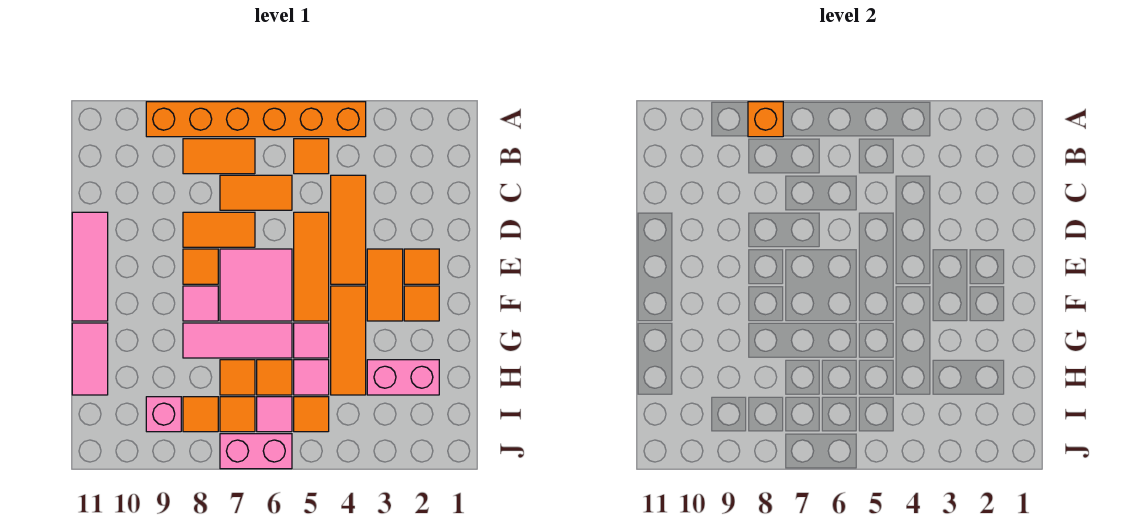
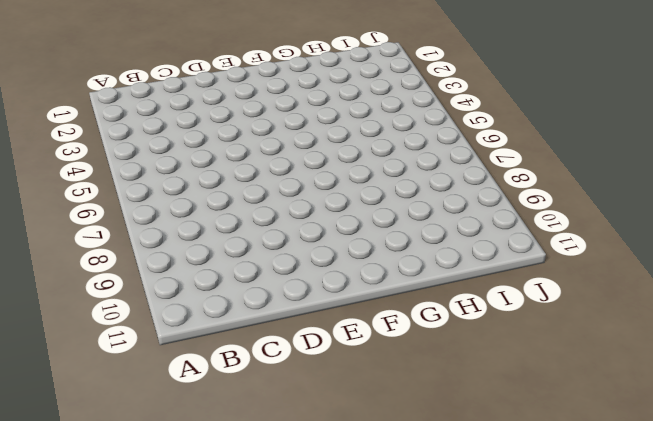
none -> orange brick A4:A9 level 1
none -> orange tile B5 level 1
none -> orange tile B7:B8 level 1

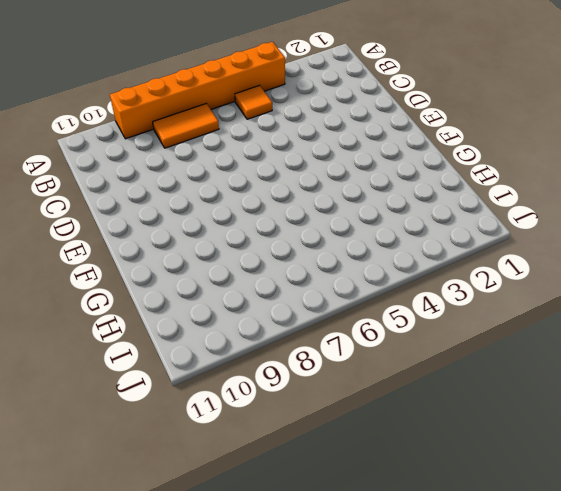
none -> orange tile C4:E4 level 1
none -> orange tile C6:C7 level 1
none -> orange tile D5:F5 level 1

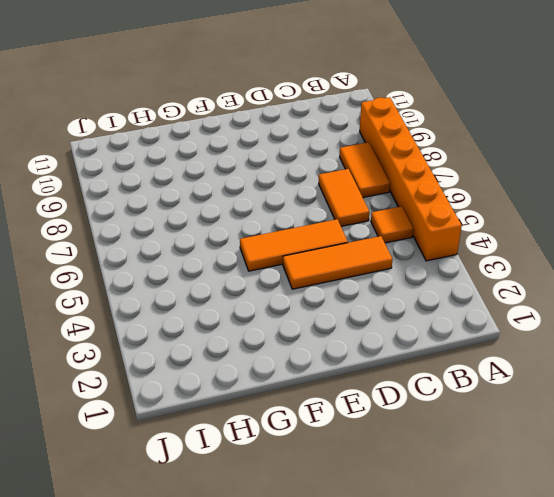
none -> orange tile D7:D8 level 1
none -> pink tile D11:F11 level 1
none -> orange tile E2 level 1

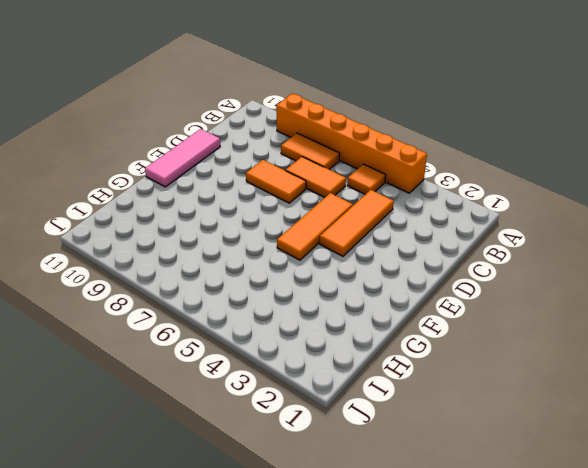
none -> orange tile E2 level 1
none -> orange tile E3:F3 level 1
none -> pink tile E6:F7 level 1

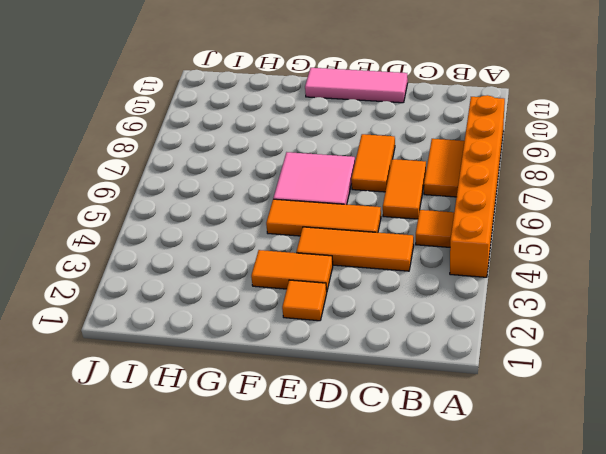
none -> orange tile E8 level 1
none -> orange tile F2 level 1
none -> orange tile F4:H4 level 1

